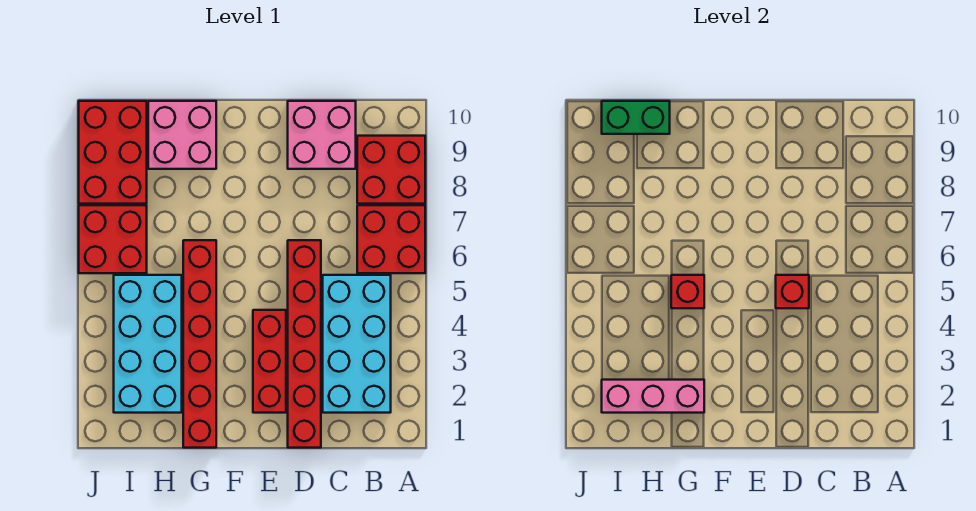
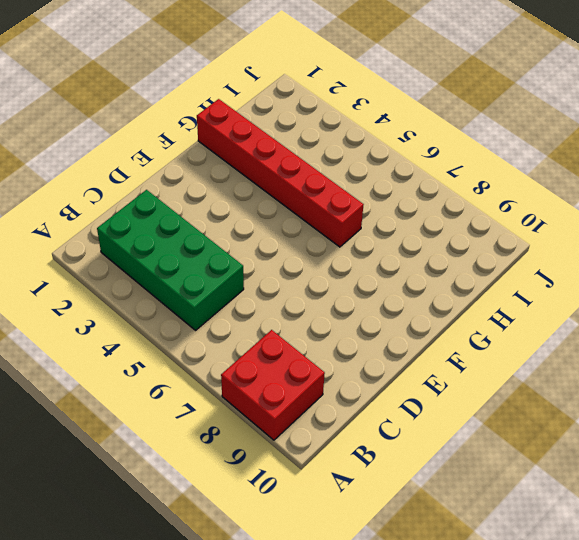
green brick B2:C5 level 1 -> cyan brick B2:C5 level 1
none -> red brick A6:B7 level 1
none -> pink brick C9:D10 level 1
none -> red brick D1:D6 level 1

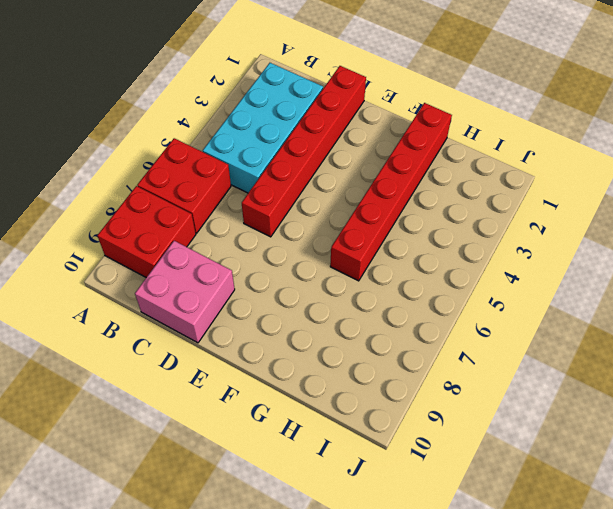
none -> red brick E2:E4 level 1
none -> pink brick G9:H10 level 1
none -> cyan brick H2:I5 level 1

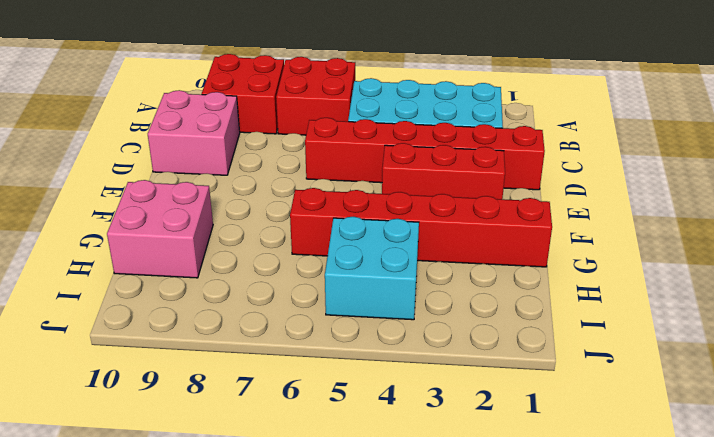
cyan brick H4:I5 level 1 -> cyan brick H2:I5 level 1
none -> red brick I6:J7 level 1
none -> red brick I8:J10 level 1
none -> red brick D5 level 2

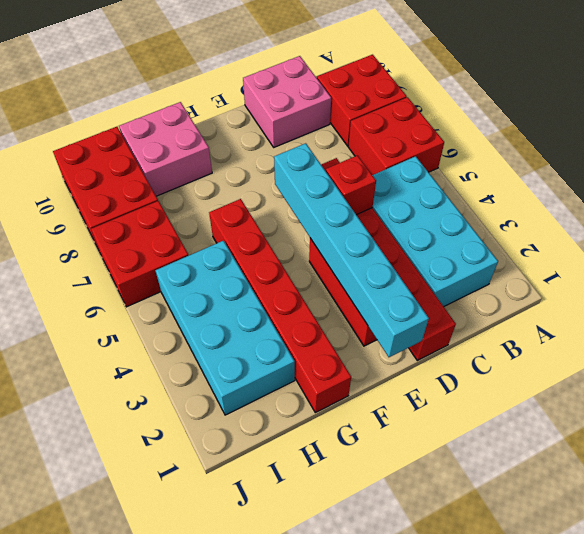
cyan brick E1:E6 level 2 -> none
none -> pink brick G2:I2 level 2
none -> red brick G5 level 2
none -> green brick H10:I10 level 2

